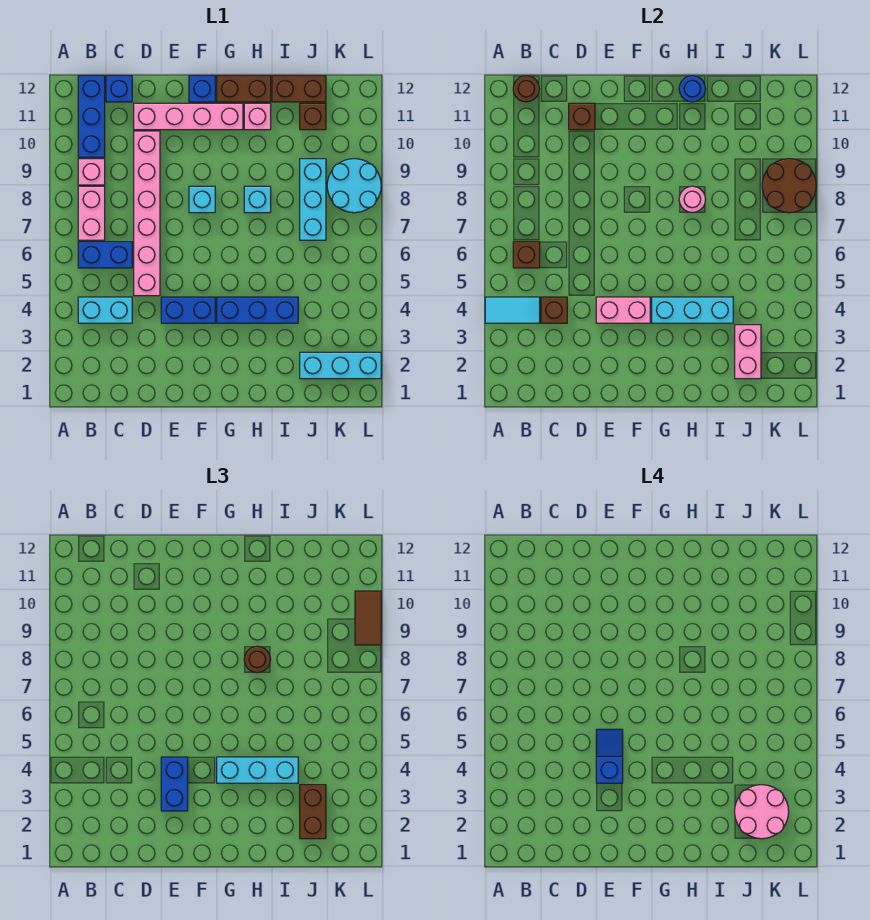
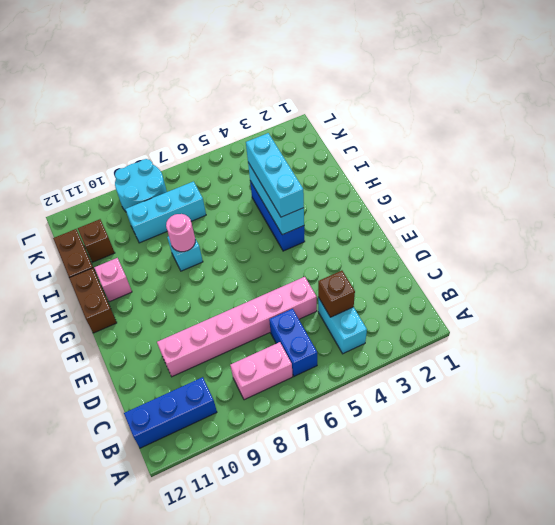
none -> pink brick B9 level 1
none -> blue brick C12 level 1
none -> pink brick D11:G11 level 1
none -> blue brick E4:F4 level 1

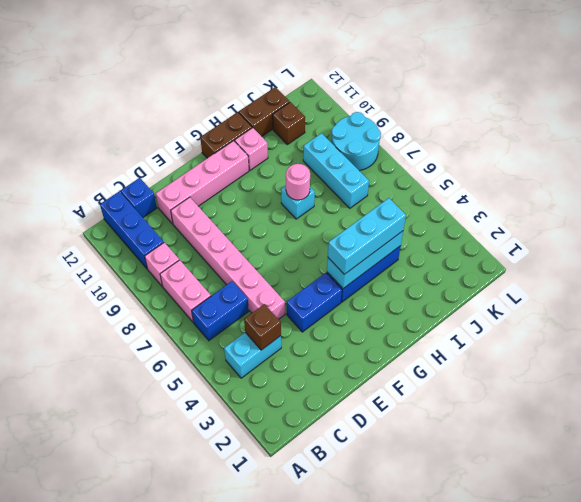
none -> cyan brick F8 level 1
none -> blue brick F12 level 1
none -> cyan brick J2:L2 level 1
none -> cyan tile A4:B4 level 2

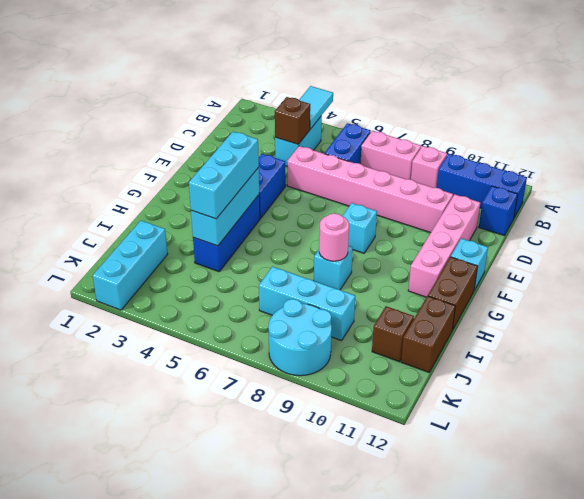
cyan brick F12 level 1 -> blue brick F12 level 1
none -> pink brick H11 level 1
none -> brown brick B6 level 2
none -> brown round brick B12 level 2
none -> brown brick D11 level 2

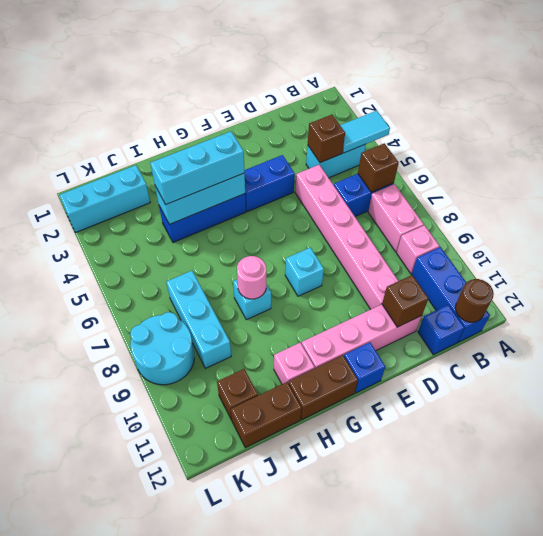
none -> pink brick E4:F4 level 2
none -> blue round brick H12 level 2
none -> pink brick J2:J3 level 2
none -> brown round brick K8:L9 level 2

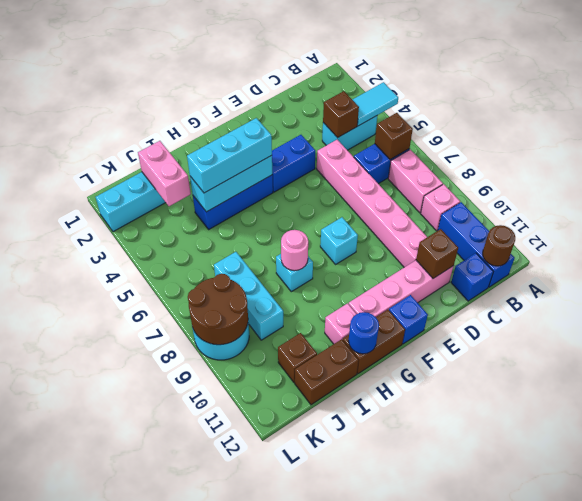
none -> pink brick E4:F4 level 2
none -> blue brick E3:E4 level 3
none -> brown round brick H8 level 3
none -> brown brick J2:J3 level 3

